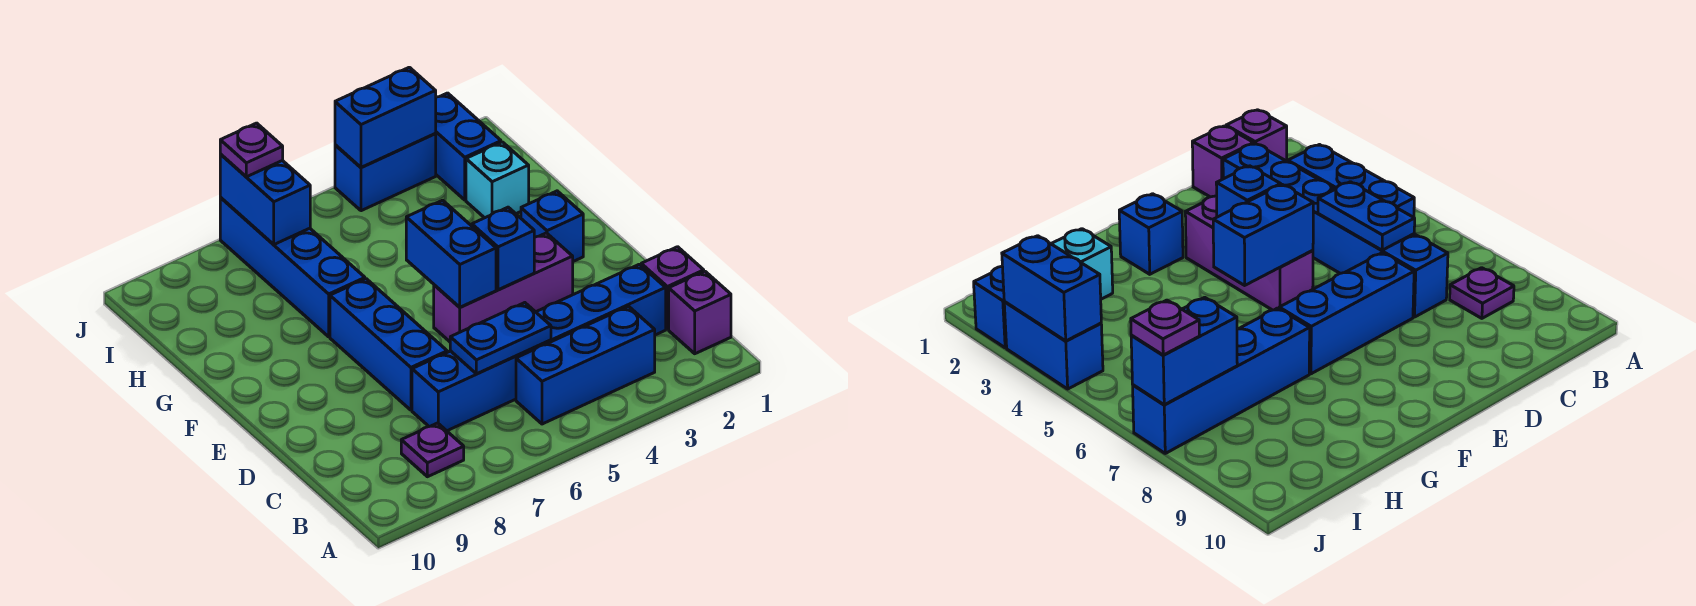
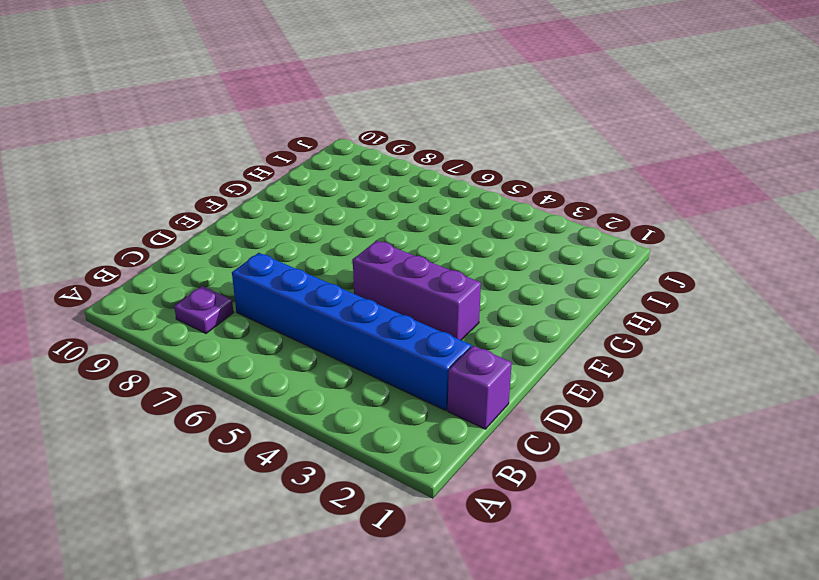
none -> purple brick B1 level 1
none -> blue brick B3:B5 level 1
none -> blue brick D7:F7 level 1

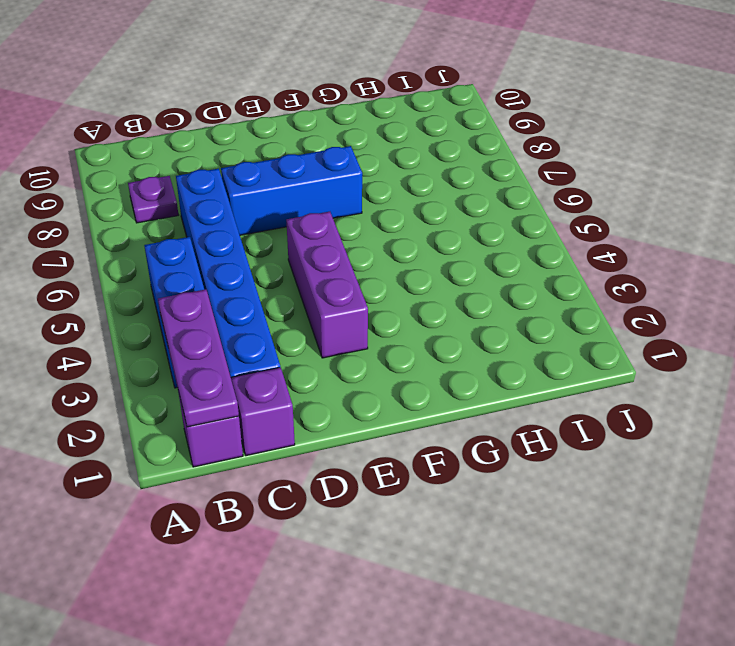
purple plate B1:B3 level 2 -> none
none -> blue brick F2 level 1
none -> blue brick G7:J7 level 1
none -> cyan brick H2 level 1

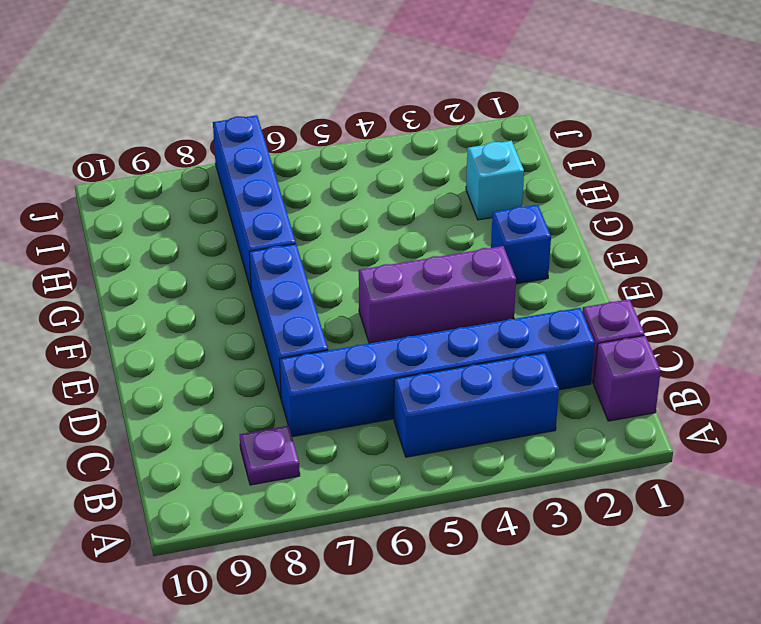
none -> blue brick I2:J2 level 1
none -> blue brick J3:J4 level 1
none -> blue plate C5:C6 level 2

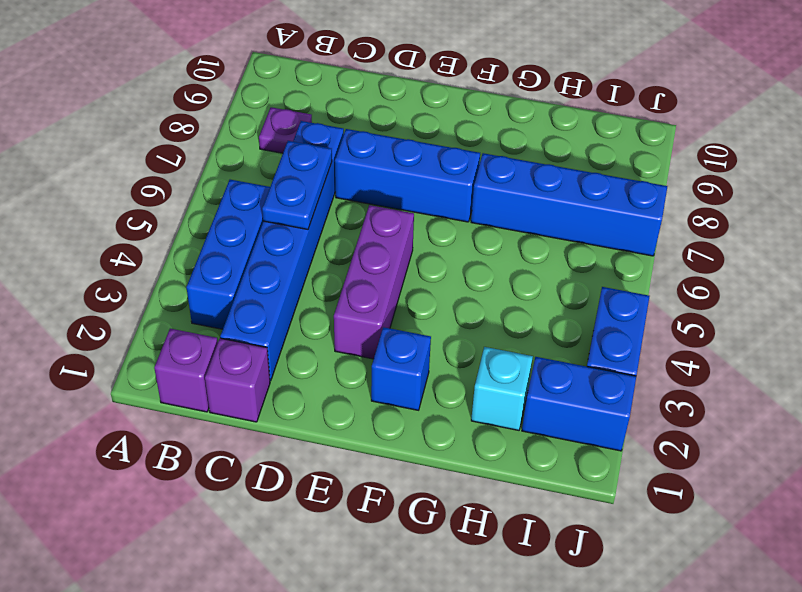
none -> blue brick E4 level 2
none -> blue brick E5:F5 level 2
none -> blue brick I7:J7 level 2

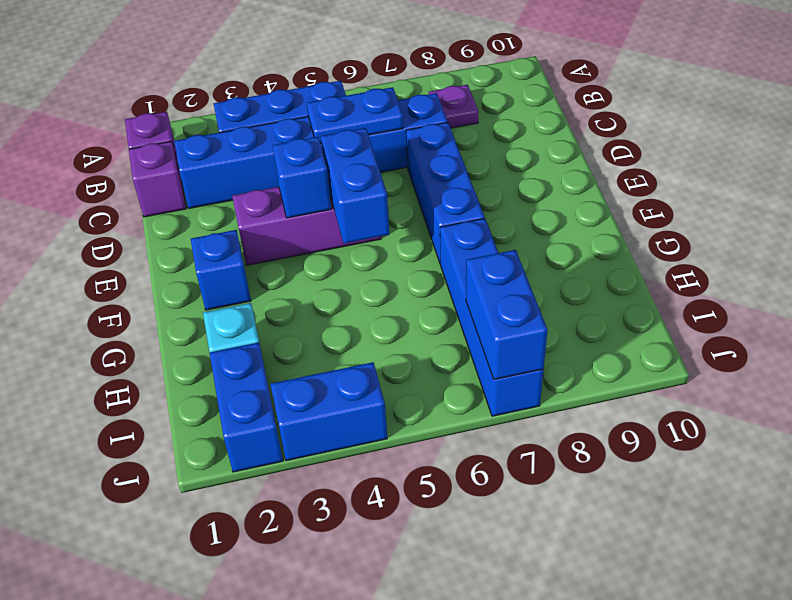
none -> blue brick J3:J4 level 2
none -> purple plate J7 level 3

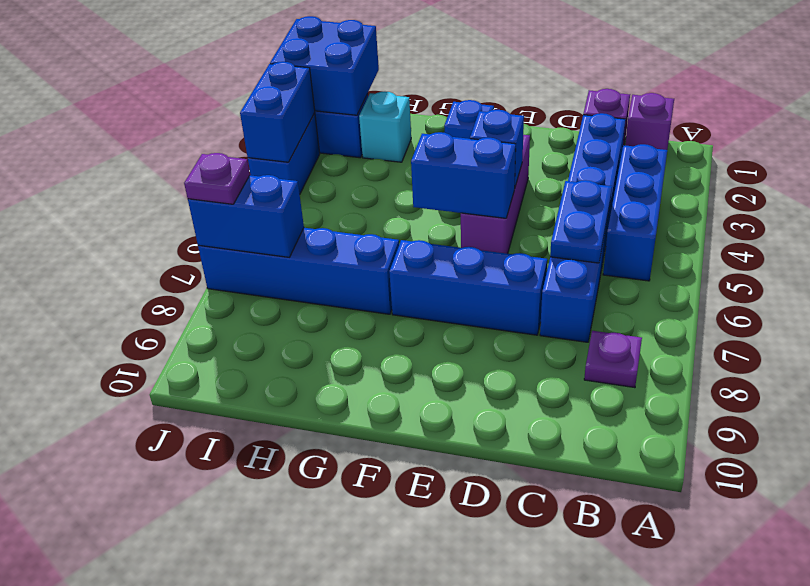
blue brick I1:J2 level 2 -> none

